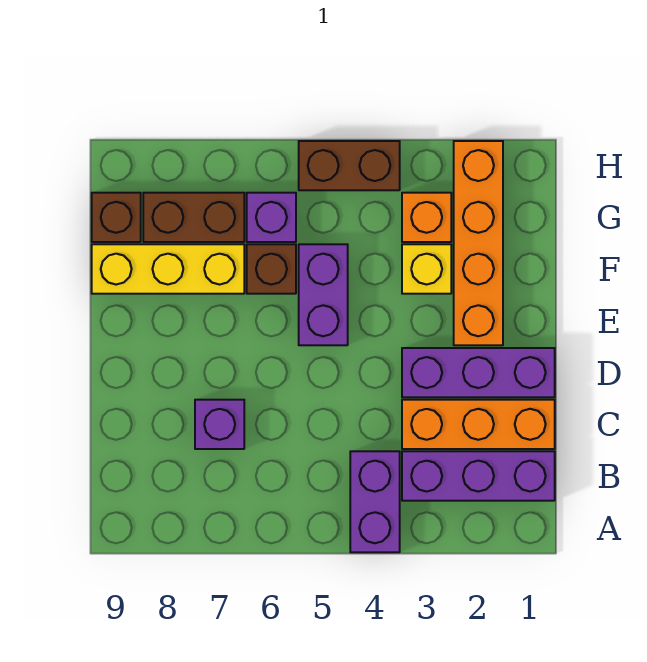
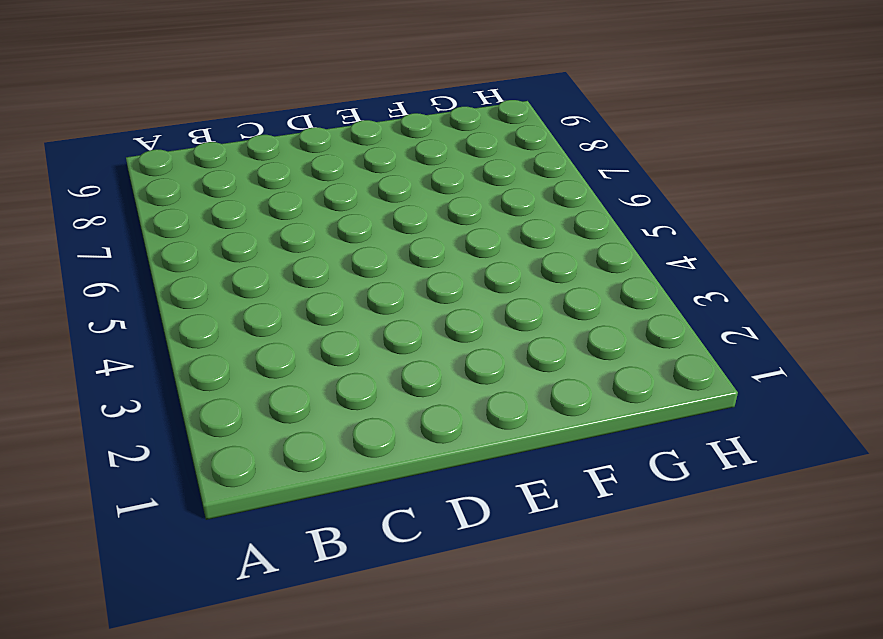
none -> purple brick A4:B4 level 1
none -> purple brick B1:B3 level 1
none -> orange brick C1:C3 level 1

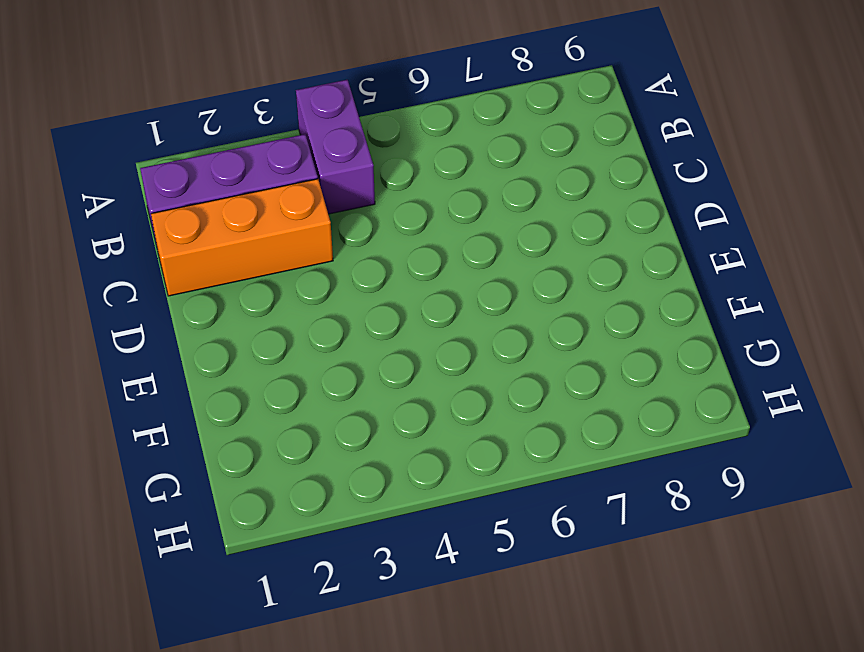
none -> purple brick C7 level 1
none -> purple brick D1:D3 level 1
none -> orange brick E2:H2 level 1

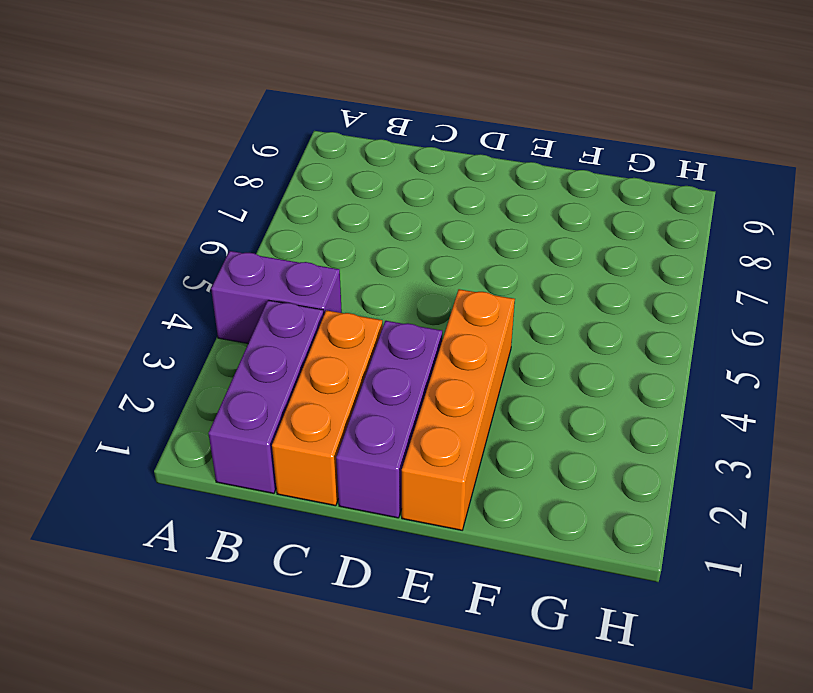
orange brick E1:E4 level 1 -> orange brick E2:H2 level 1
none -> purple brick C7 level 1
none -> purple brick E5:F5 level 1
none -> yellow brick F3 level 1

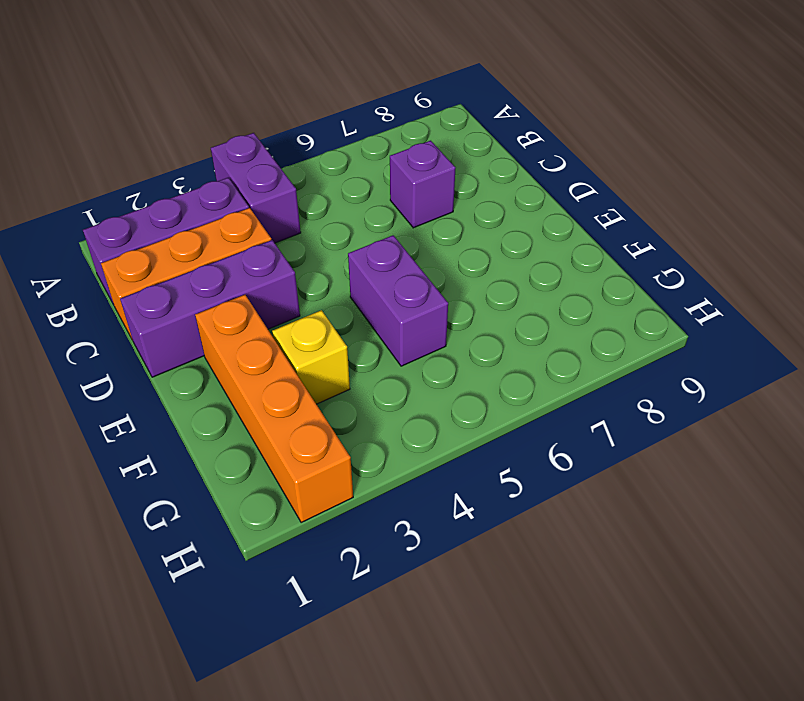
none -> brown brick F6 level 1
none -> yellow brick F7:F9 level 1
none -> orange brick G3 level 1

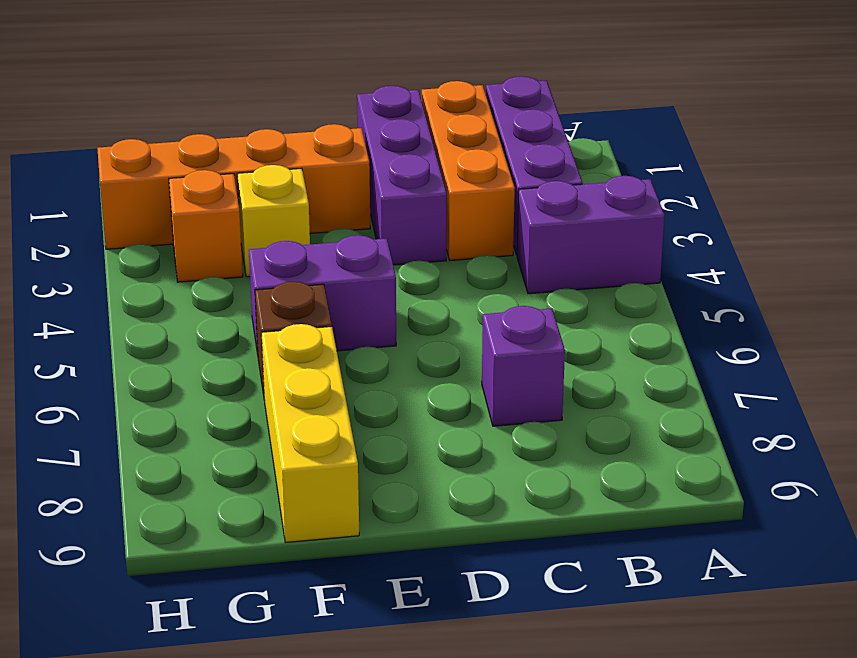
none -> purple brick G6 level 1
none -> brown brick G7:G8 level 1
none -> brown brick G9 level 1

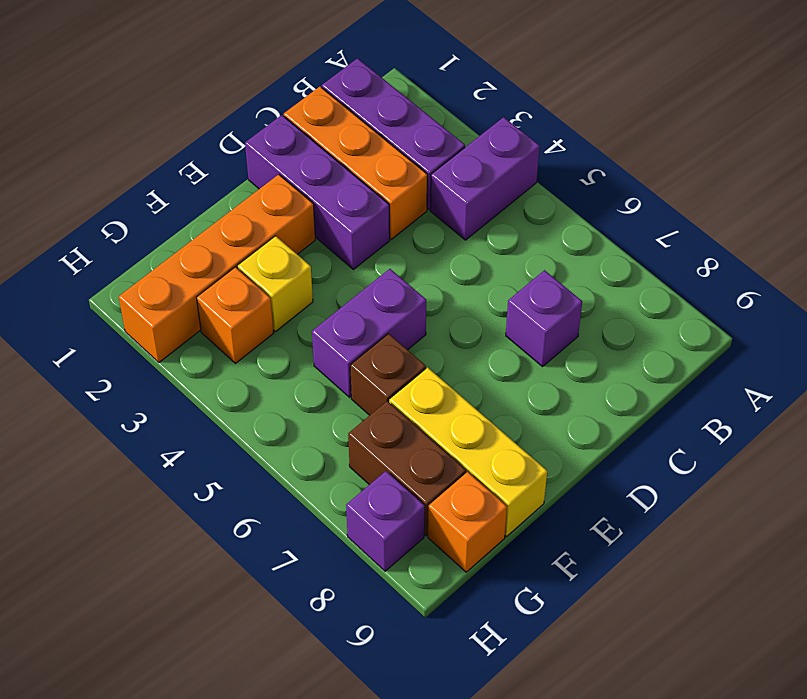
orange brick G9 level 1 -> brown brick G9 level 1
purple brick H8 level 1 -> purple brick G6 level 1
none -> brown brick H4:H5 level 1

